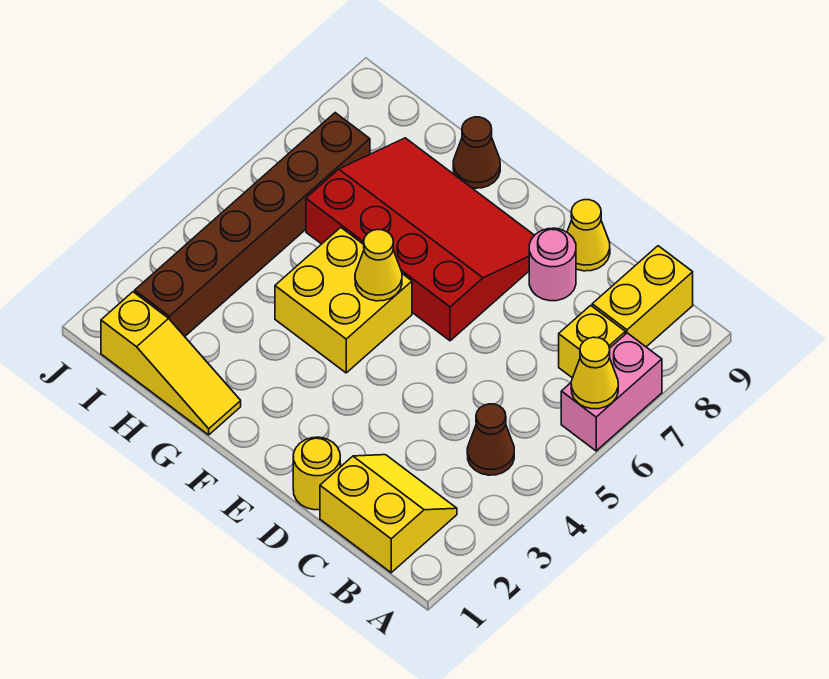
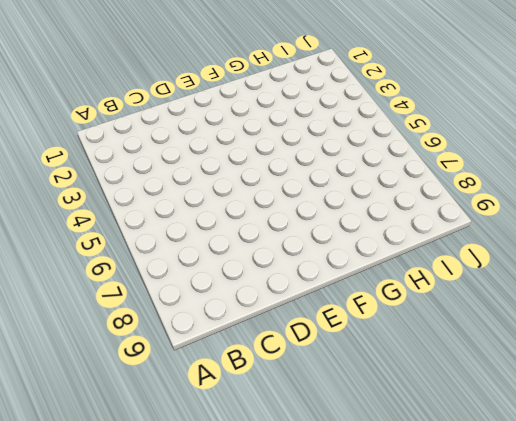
none -> pink brick A6:A7 level 1
none -> yellow slope B1:C2 level 1 top 1
none -> brown cone B4 level 1

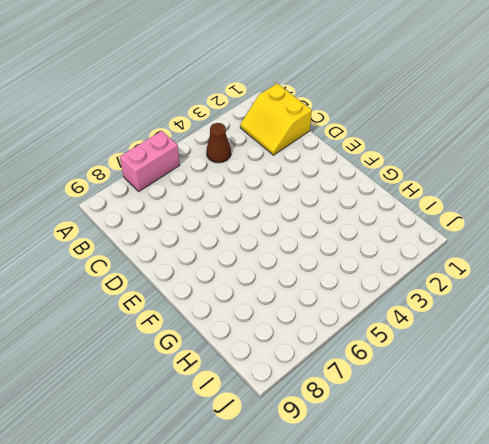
none -> yellow brick B7 level 1
none -> yellow brick B8:B9 level 1
none -> yellow round brick D1 level 1

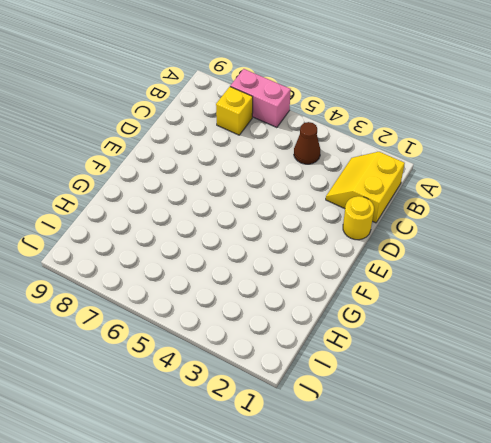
none -> yellow brick B8:B9 level 1
none -> pink round brick D8 level 1
none -> yellow cone D9 level 1

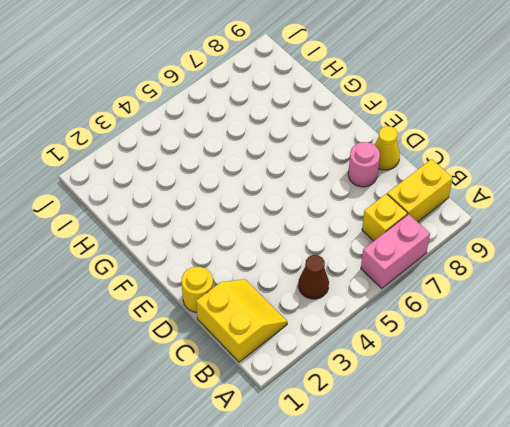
none -> red slope E6:H8 level 1 top 6
none -> yellow brick F4:G5 level 1
none -> yellow slope G1:I1 level 1 top I

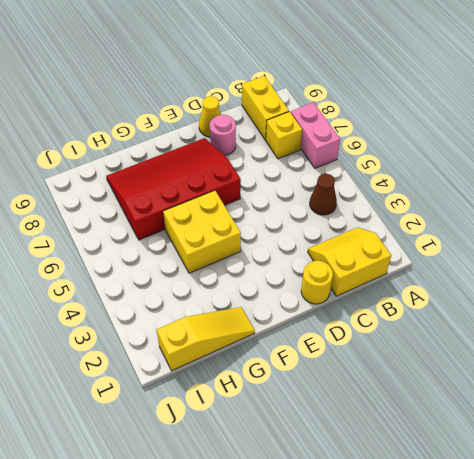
none -> brown cone G9 level 1
none -> brown brick I2:I7 level 1
none -> yellow cone A6 level 2

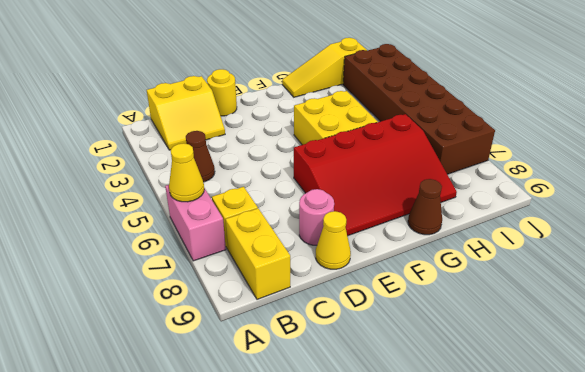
brown brick I2:J7 level 1 -> brown brick I2:I7 level 1
none -> yellow cone F5 level 2

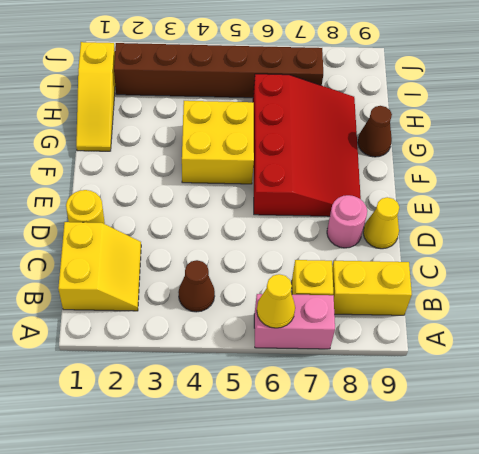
none -> yellow cone F5 level 2

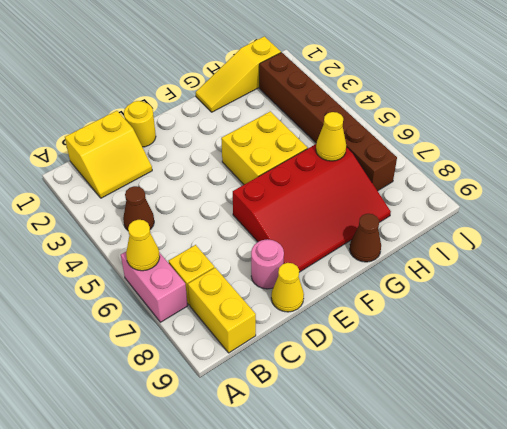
yellow cone H6 level 2 -> yellow cone F5 level 2

